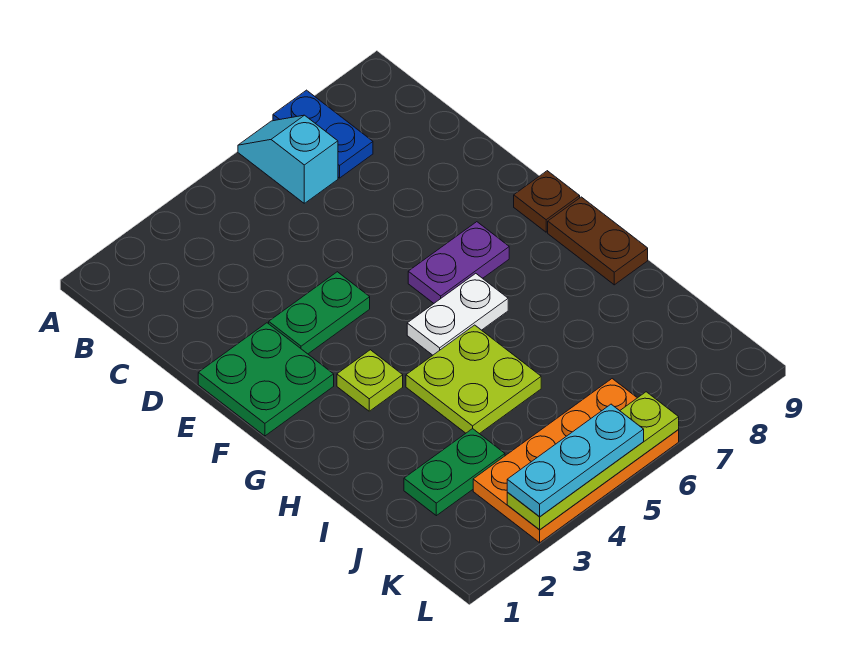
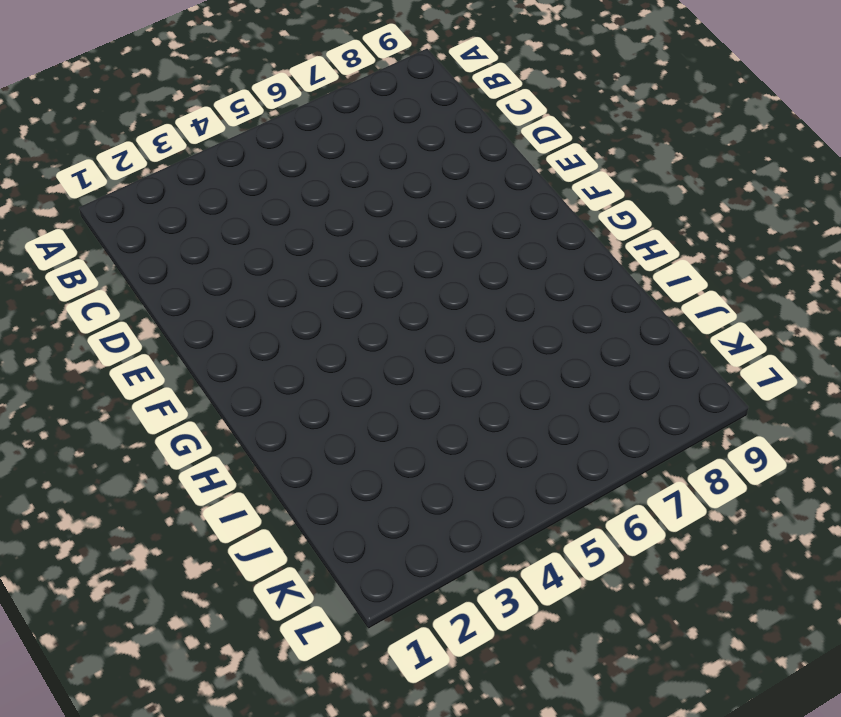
none -> cyan slope A6:B6 level 1 top B
none -> blue plate A7:B7 level 1
none -> green plate E1:F2 level 1

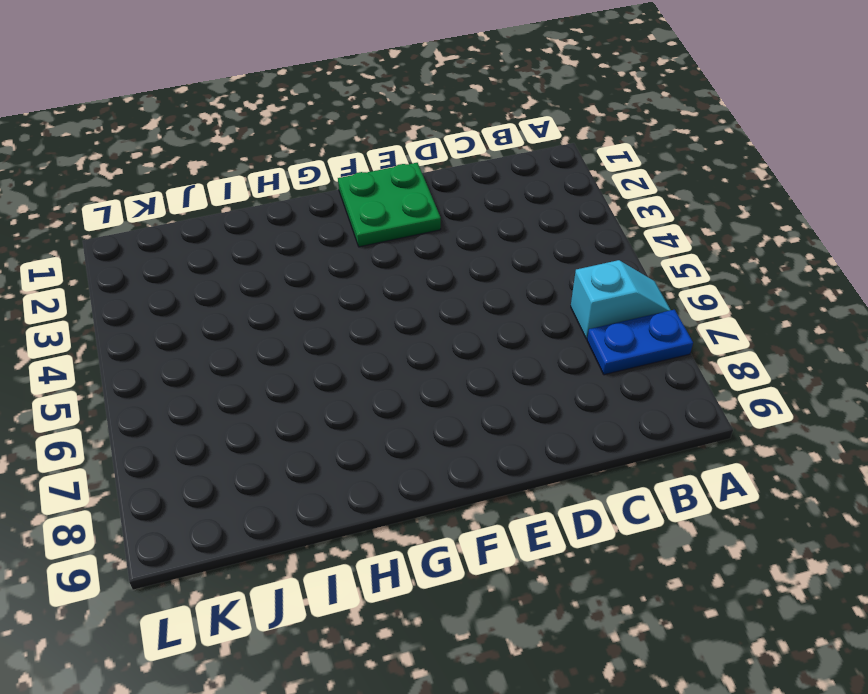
none -> green plate E3:E4 level 1
none -> purple plate F6:F7 level 1
none -> brown plate F9 level 1

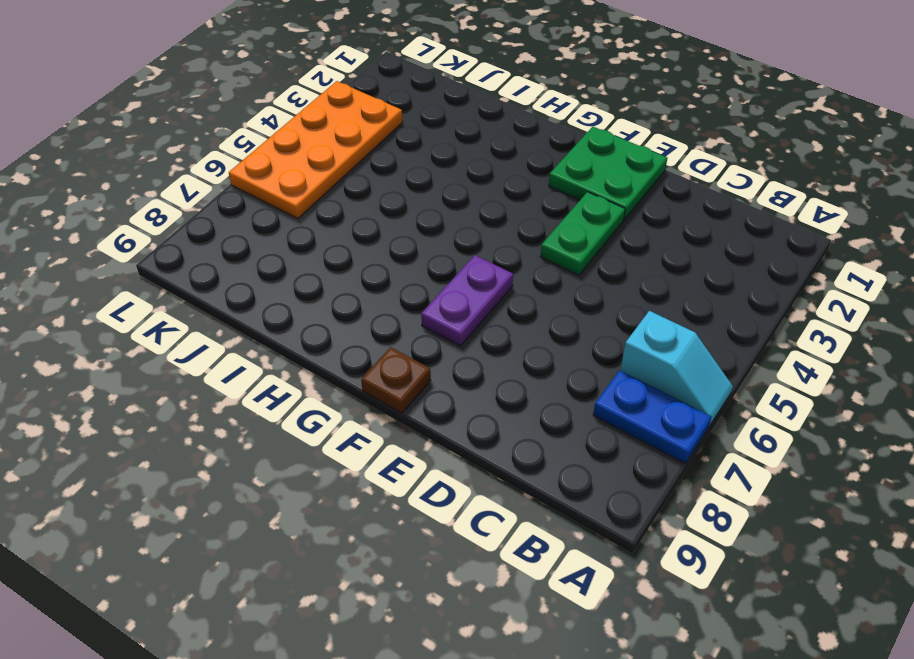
none -> lime plate G3 level 1
none -> white plate G5:G6 level 1
none -> brown plate G9:H9 level 1

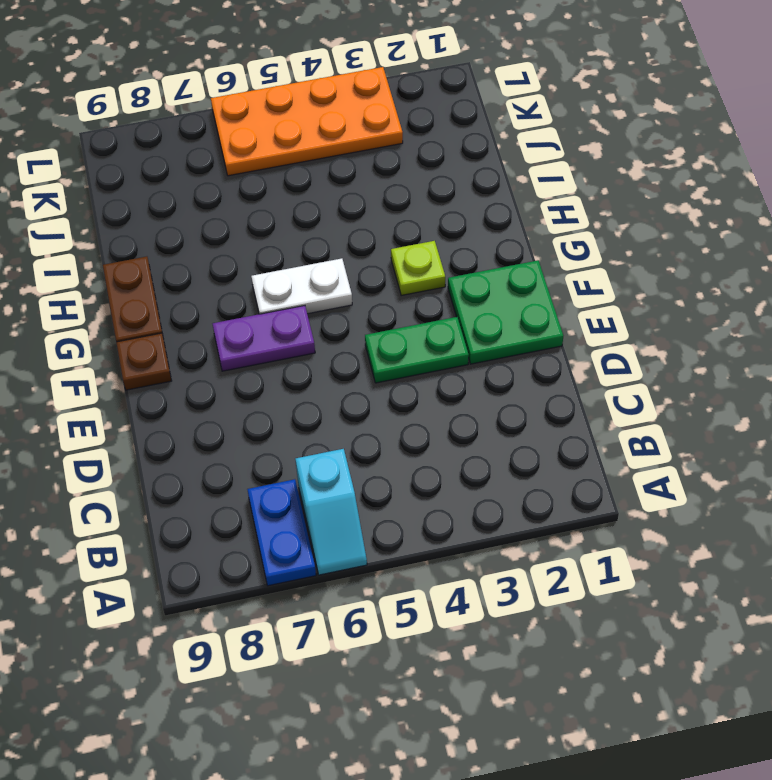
none -> lime plate H4:I5 level 1
none -> green plate J2:J3 level 1
none -> lime plate L3:L6 level 2

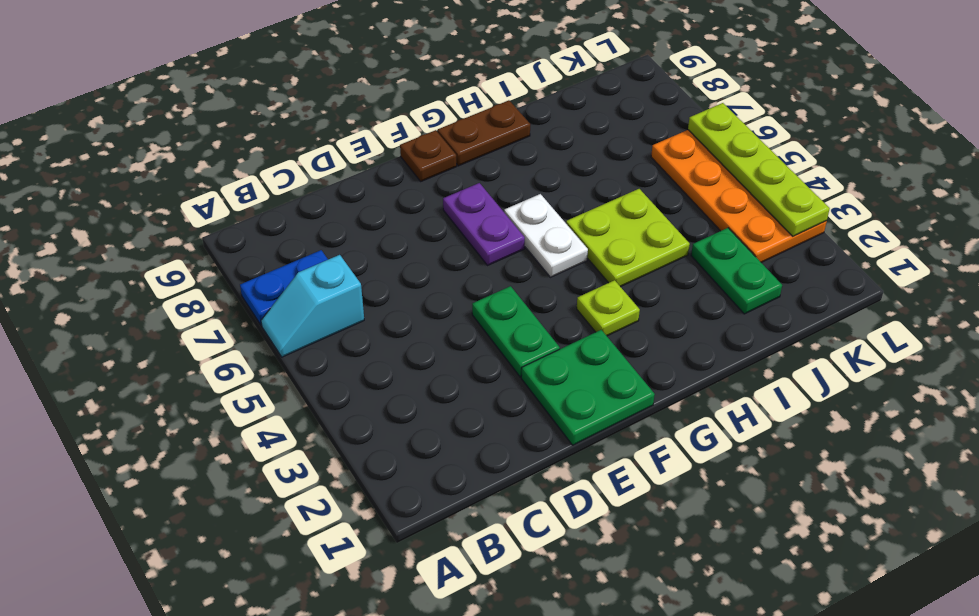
none -> cyan plate L3:L5 level 3

